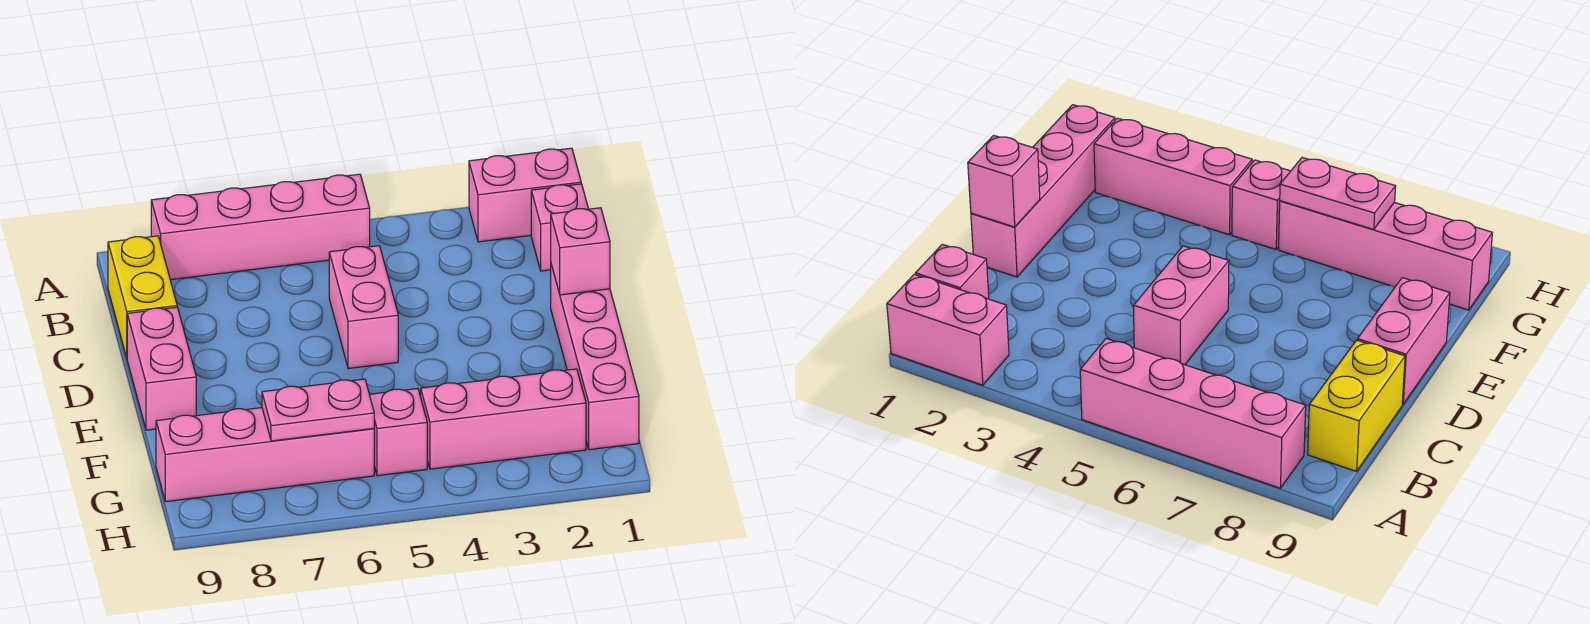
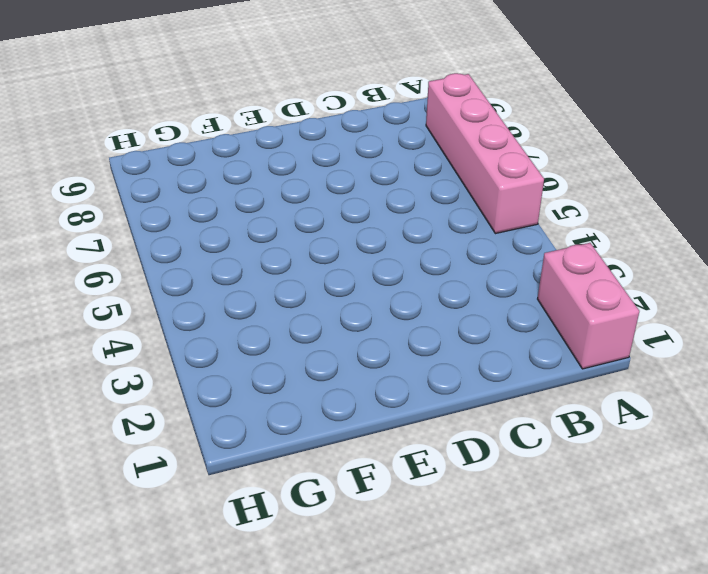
none -> pink brick B1 level 1
none -> yellow brick B9:C9 level 1
none -> pink brick C5:D5 level 1

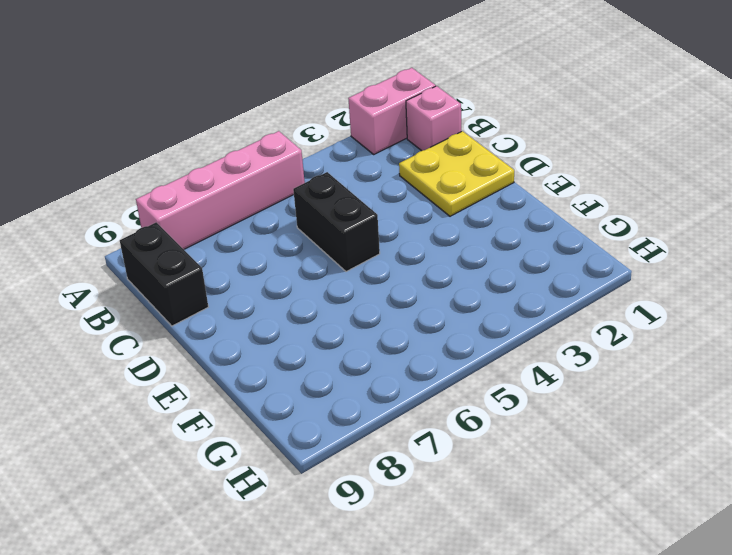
black brick B9:C9 level 1 -> yellow brick B9:C9 level 1
yellow plate C1:D2 level 1 -> pink brick D1:G1 level 1
black brick C5:D5 level 1 -> pink brick C5:D5 level 1
none -> pink brick D9:E9 level 1
none -> pink brick G2:G4 level 1
none -> pink brick G5 level 1

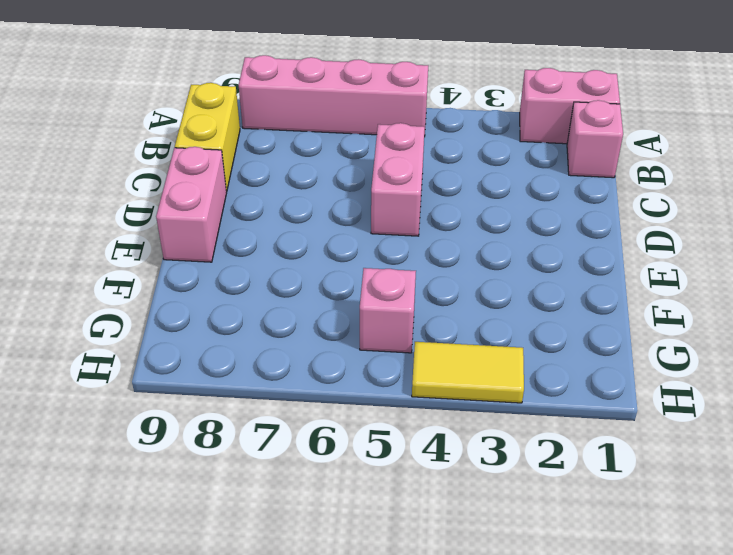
yellow tile H3:H4 level 1 -> none
none -> pink brick D1:G1 level 1
none -> pink brick G2:G4 level 1
none -> pink brick G6:G9 level 1

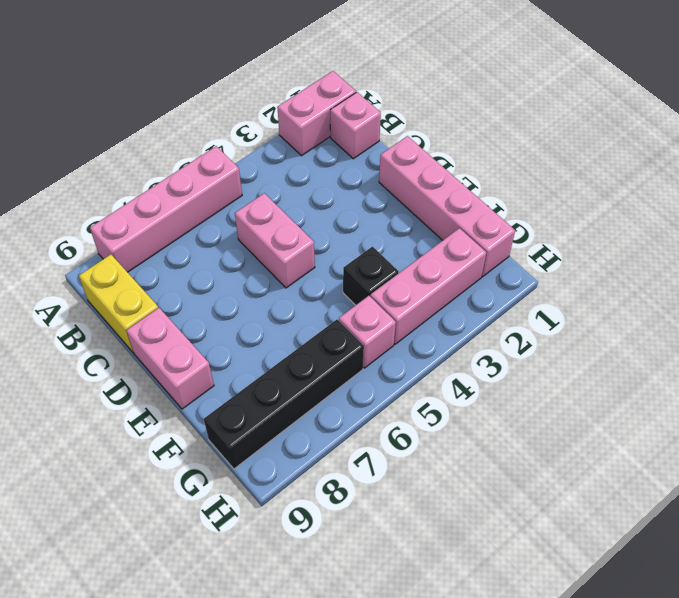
black brick F4 level 1 -> none
black brick G6:G9 level 1 -> pink brick G6:G9 level 1
none -> pink brick D1 level 2
none -> pink plate G6:G7 level 2

